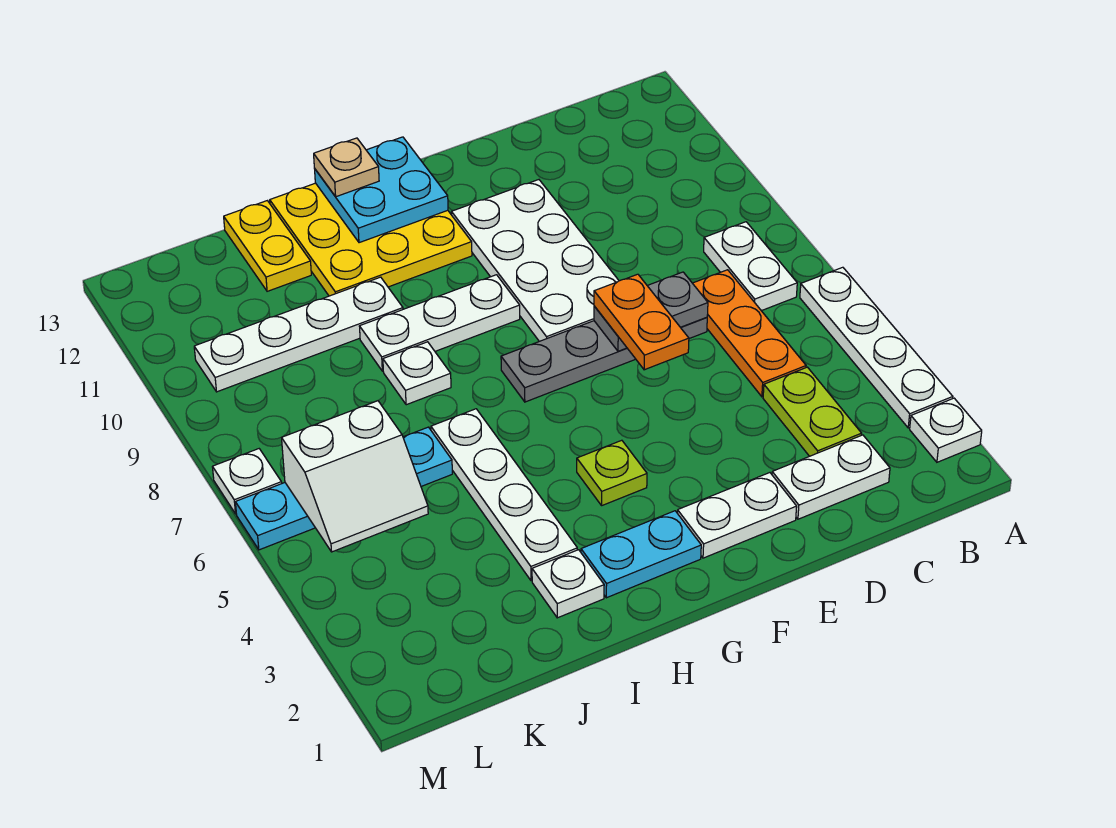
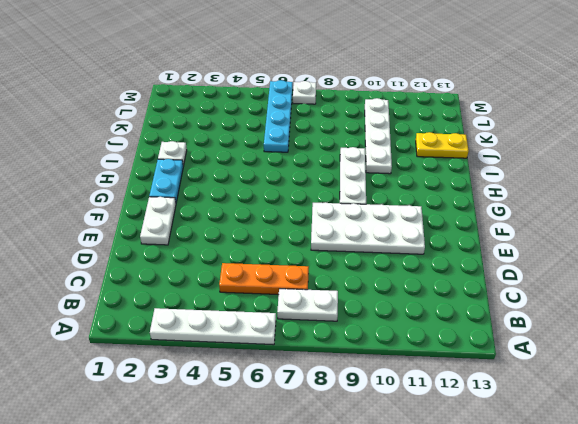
none -> white plate A2 level 1
none -> white plate C2:D2 level 1
none -> lime plate C3:C4 level 1

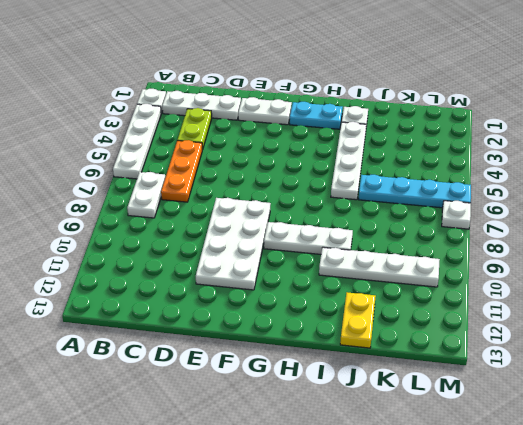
white plate B2:D2 level 1 -> white plate C2:D2 level 1
none -> grey plate D7:G7 level 1
none -> lime plate G4 level 1
none -> yellow plate G11:I13 level 1

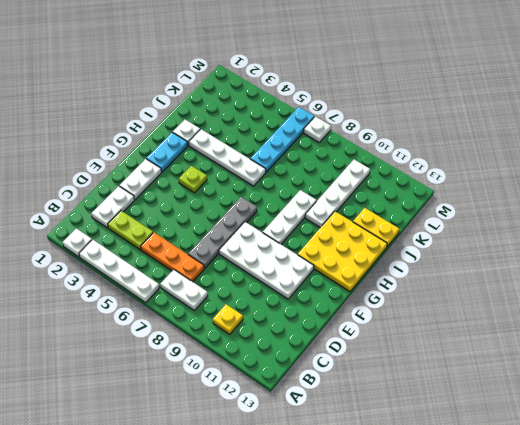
yellow plate B10 level 1 -> none
none -> white plate I8 level 1
none -> grey plate D7:E7 level 2
none -> cyan plate G12:H13 level 2

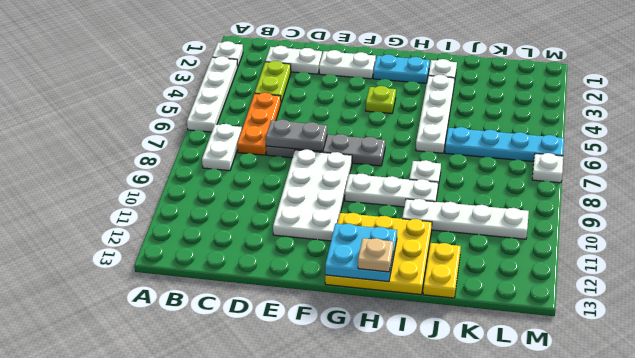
none -> white slope K5:L6 level 2 top 6
none -> orange plate E6:E7 level 3

